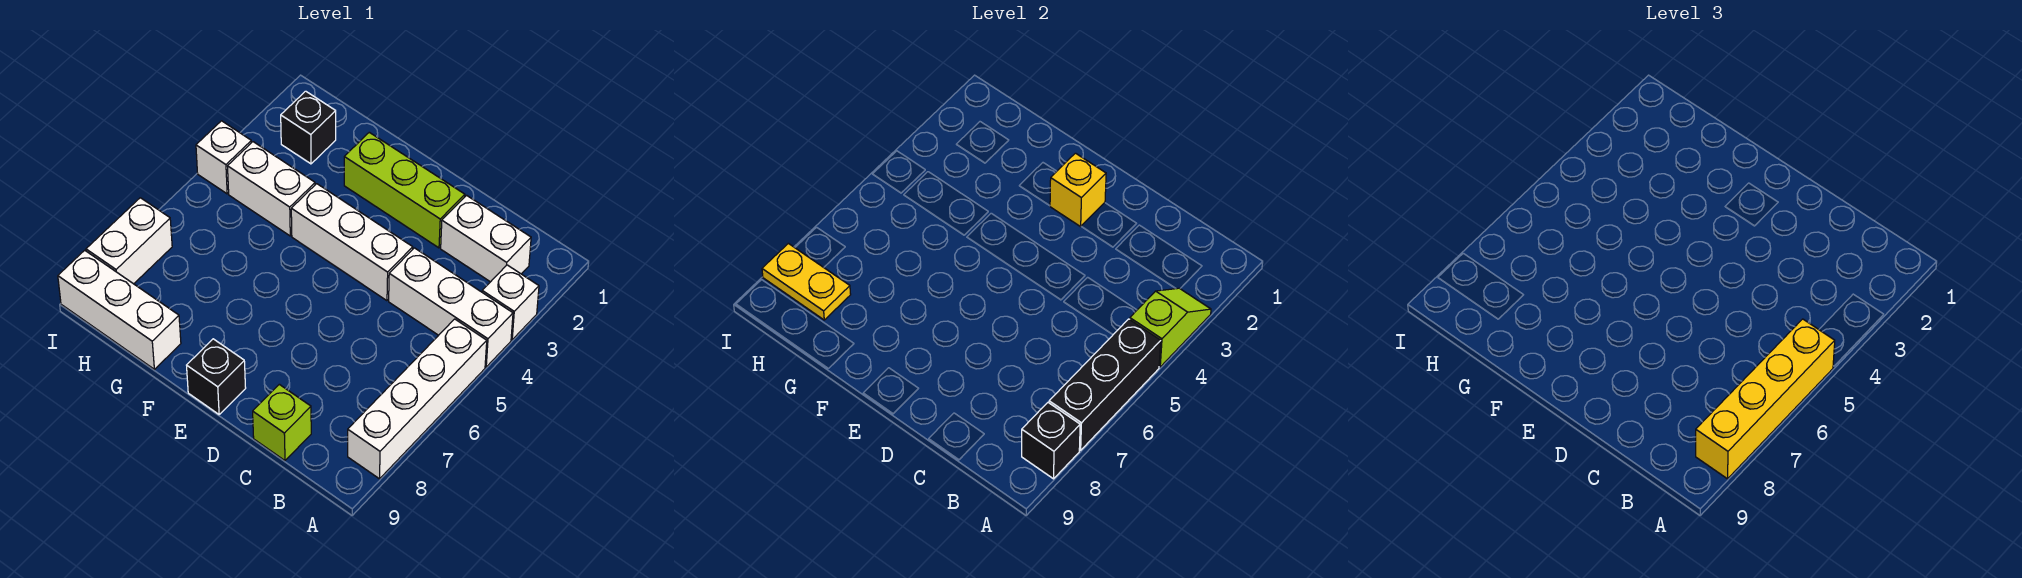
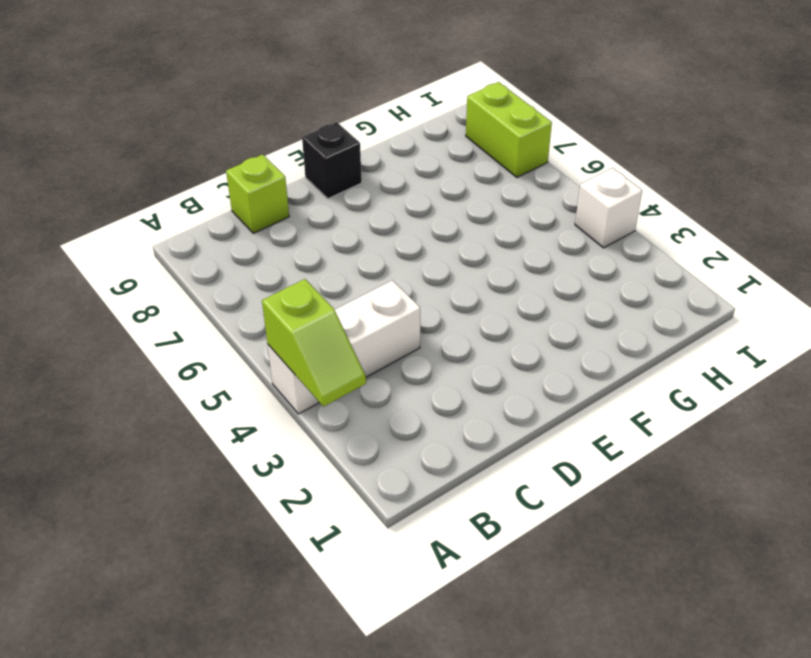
lime brick I7:I8 level 1 -> white brick I7:I8 level 1
none -> white brick A3 level 1
none -> white brick A5:A8 level 1
none -> white brick B2:C2 level 1

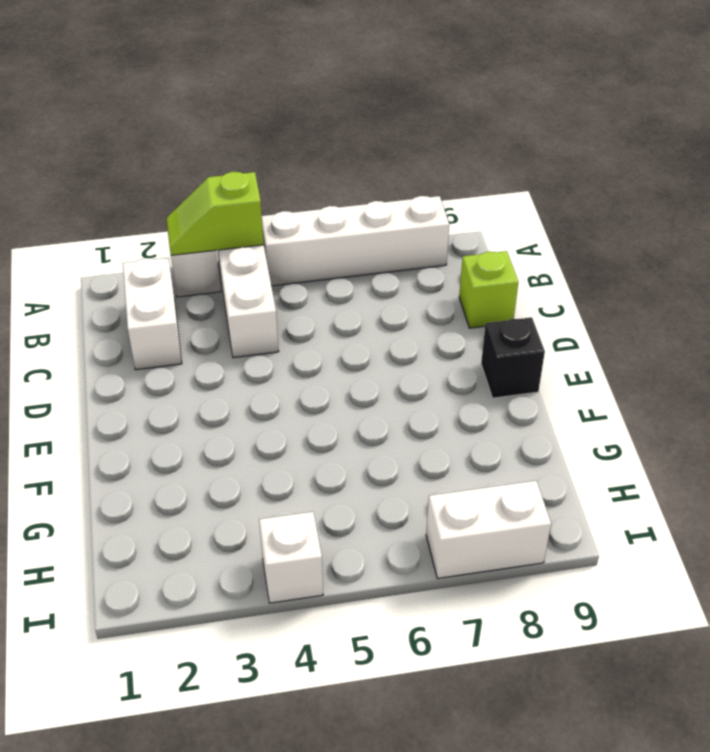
none -> lime brick D2:F2 level 1
none -> white brick D4:F4 level 1
none -> white brick G4:H4 level 1

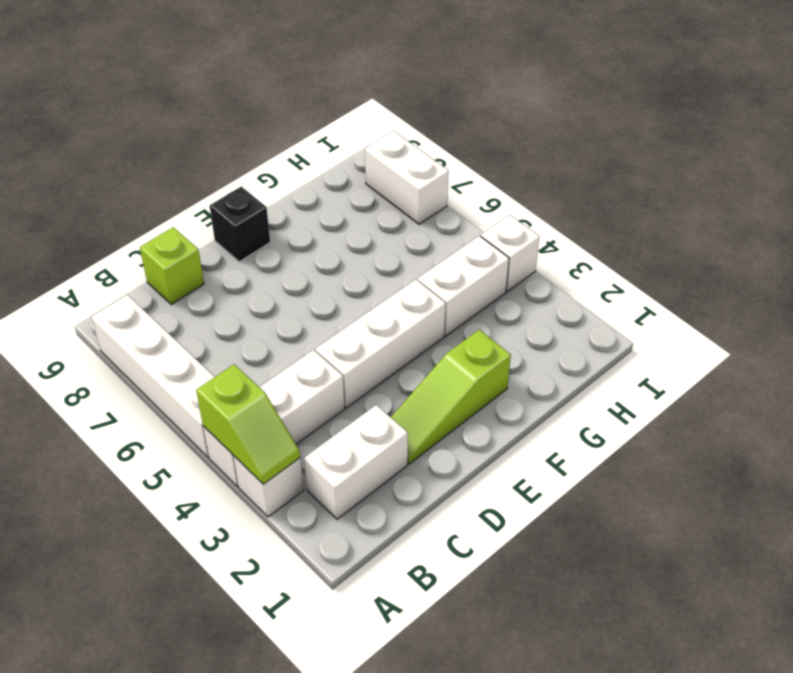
lime slope D2:F2 level 1 top F -> lime brick D2:F2 level 1
none -> white brick G9:I9 level 1
none -> black brick H2 level 1
none -> black brick A5:A7 level 2

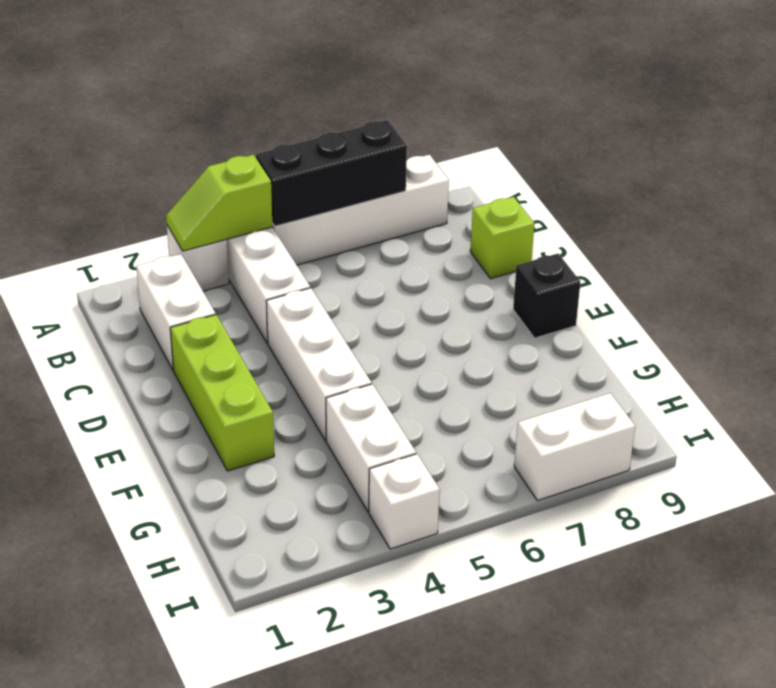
none -> white brick G9:I9 level 1
none -> black brick H2 level 1
none -> black brick A8 level 2

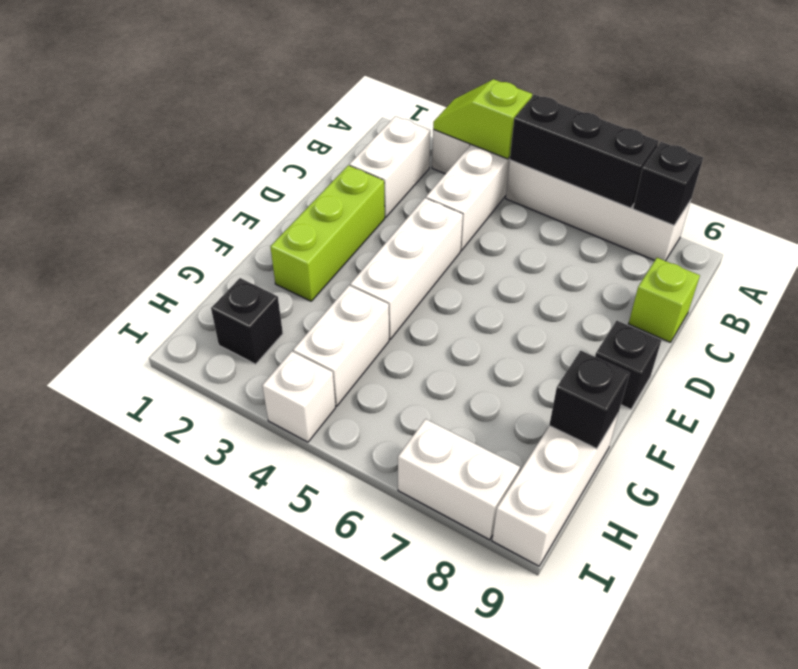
black brick G9 level 2 -> none
none -> yellow brick E2 level 2
none -> yellow plate H8:I8 level 2
none -> yellow brick A5:A8 level 3

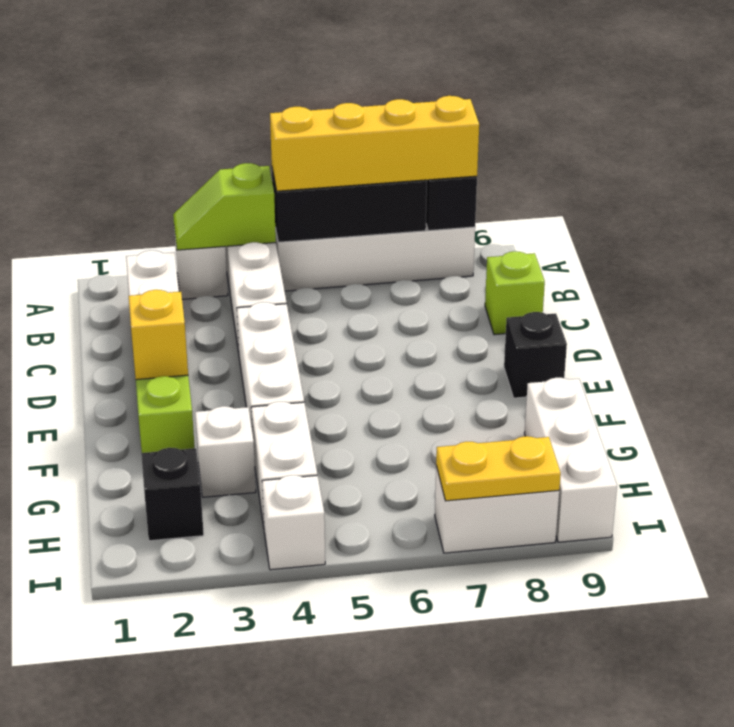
white brick G3 level 1 -> none
yellow plate I7:I8 level 2 -> yellow plate H8:I8 level 2

